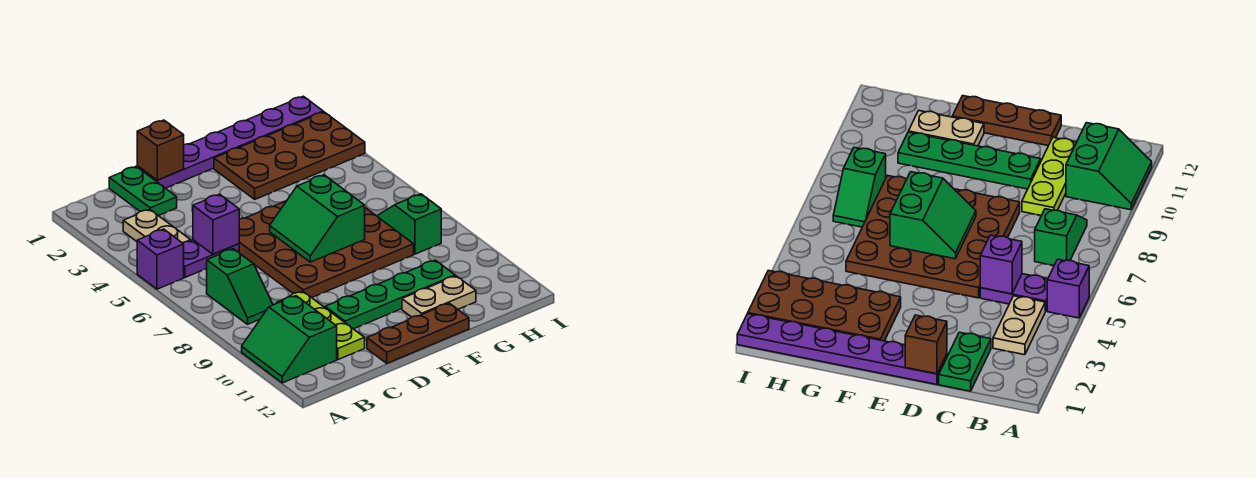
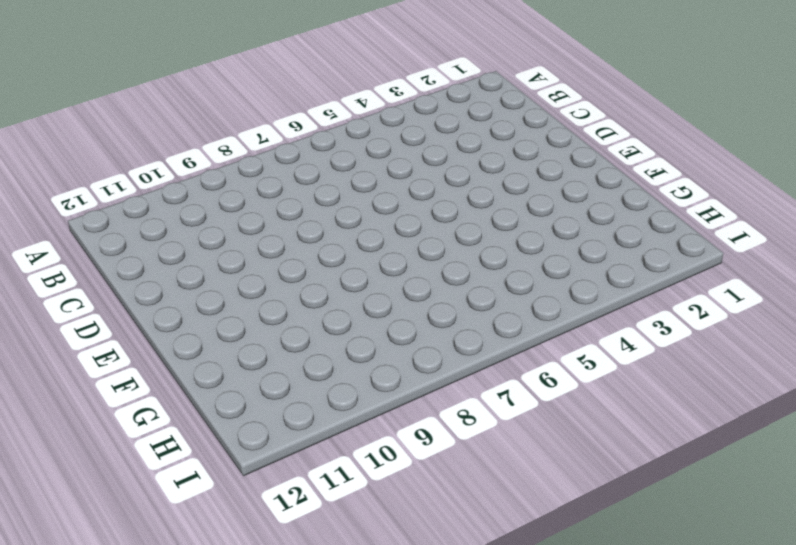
none -> purple brick A5 level 1
none -> green slope A10:B11 level 1 top B
none -> tan plate B3:B4 level 1

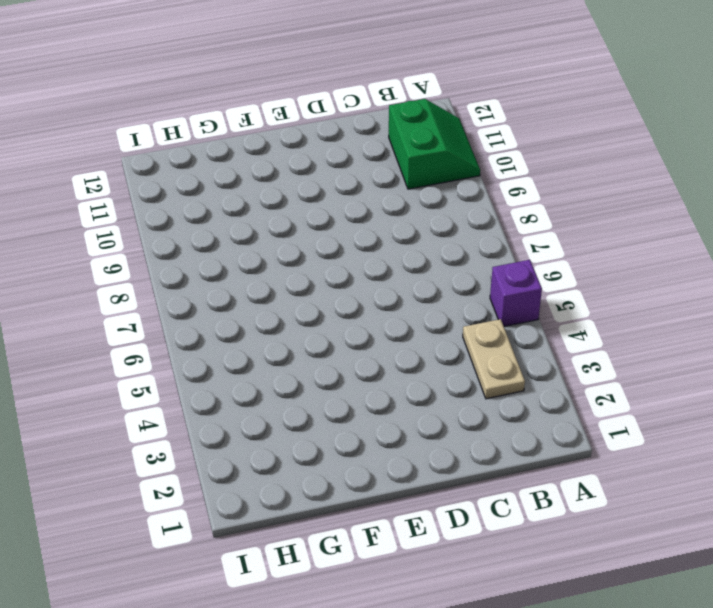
none -> purple plate B5:C5 level 1
none -> green slope B7:B8 level 1 top 7
none -> green plate C1:C2 level 1

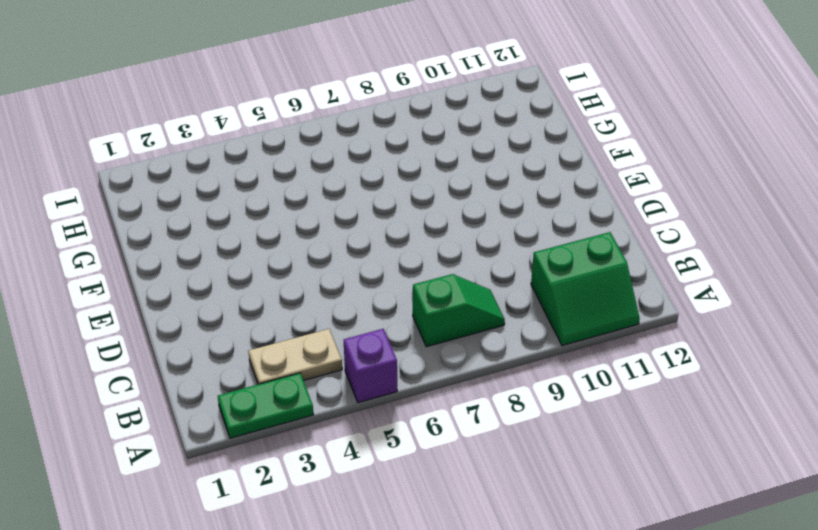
green plate A2:A3 level 1 -> green plate C1:C2 level 1
none -> purple plate B5:C5 level 1
none -> lime plate C9:C11 level 1
none -> purple plate D1:I1 level 1

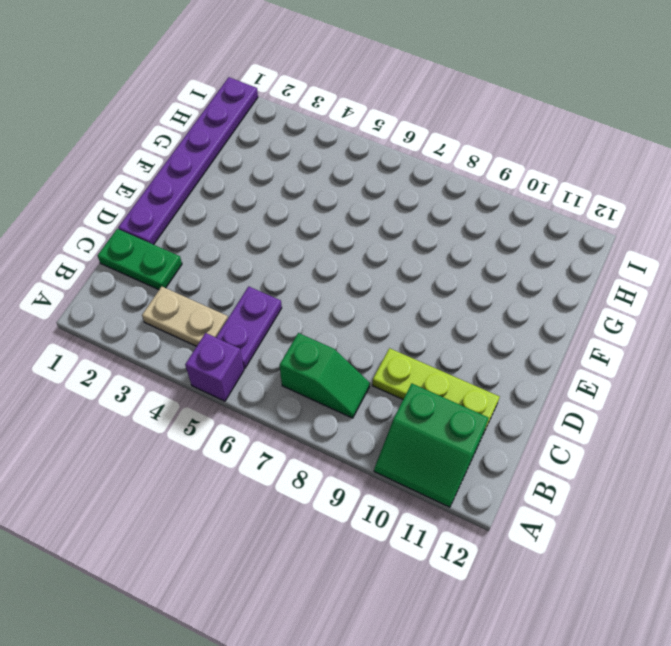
none -> brown plate D5:G8 level 1
none -> green plate D10:G10 level 1
none -> brown plate D12:F12 level 1

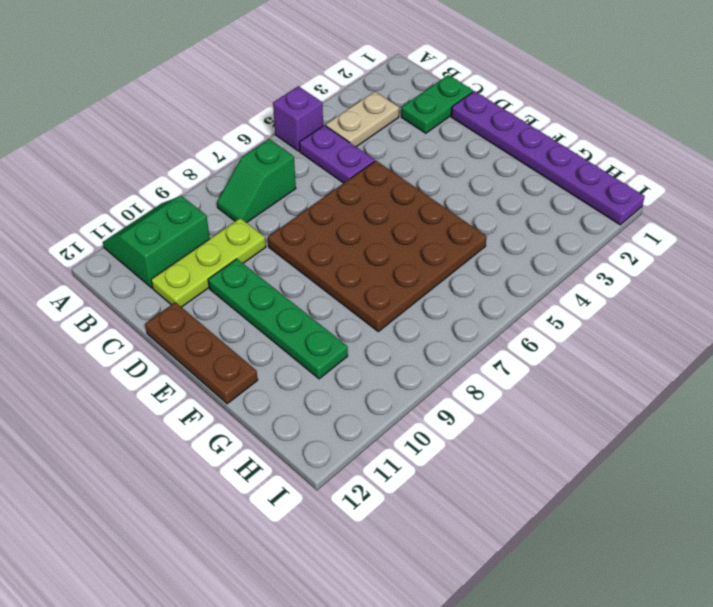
none -> brown plate F2:I3 level 1
none -> tan plate F11:G11 level 1
none -> green slope H7:H8 level 1 top 8

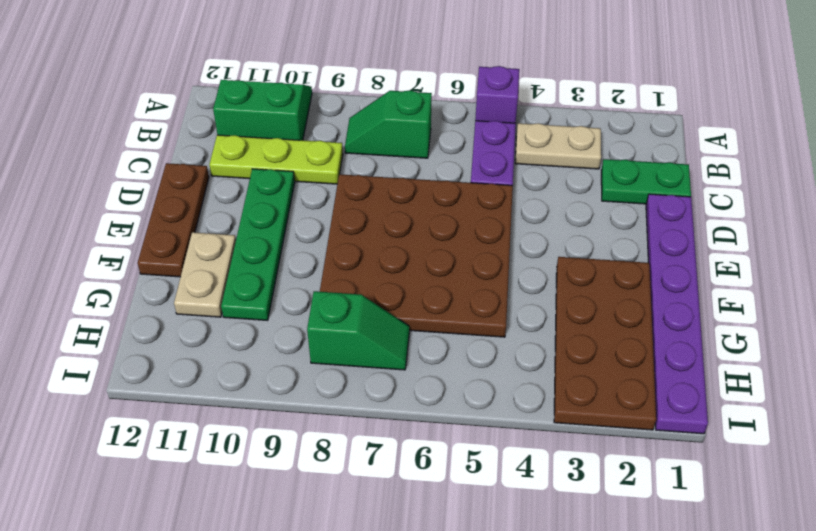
none -> purple brick C5 level 2
none -> brown brick D1 level 2
none -> green slope E6:F7 level 2 top F

